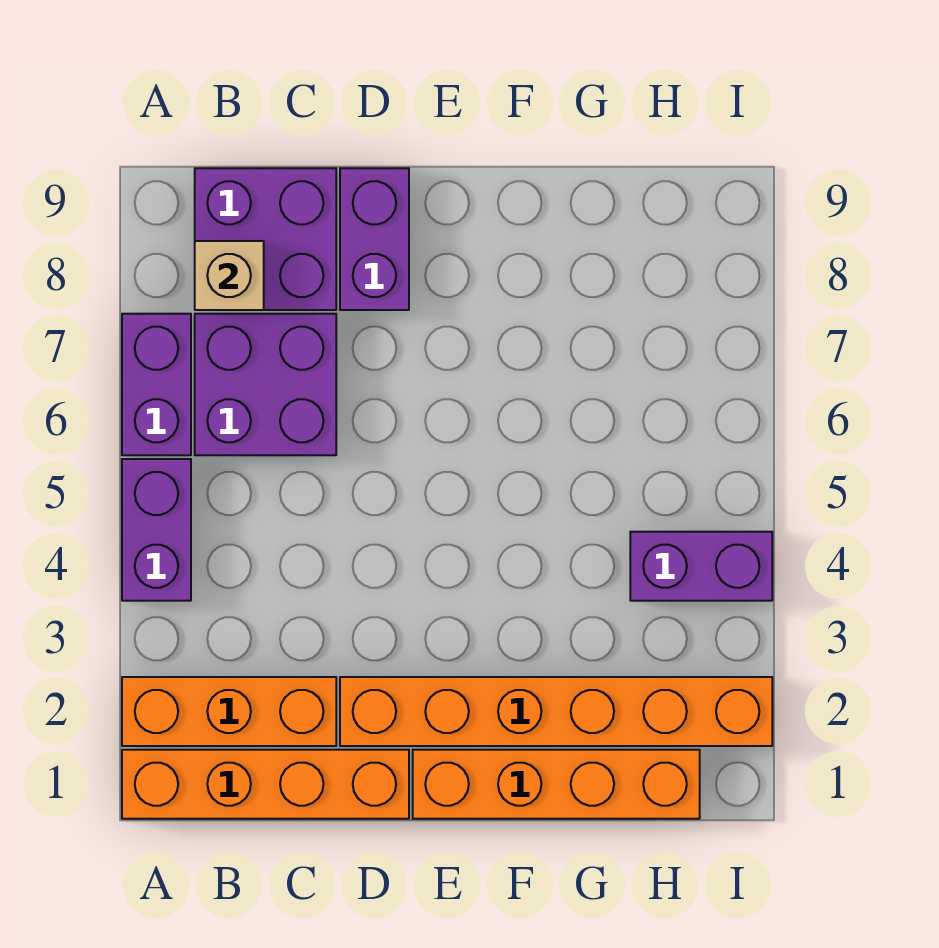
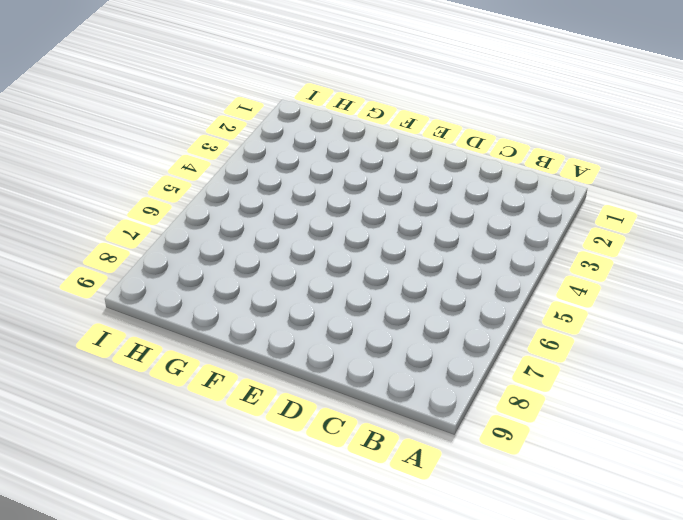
none -> orange brick A1:D1 level 1
none -> orange brick A2:C2 level 1

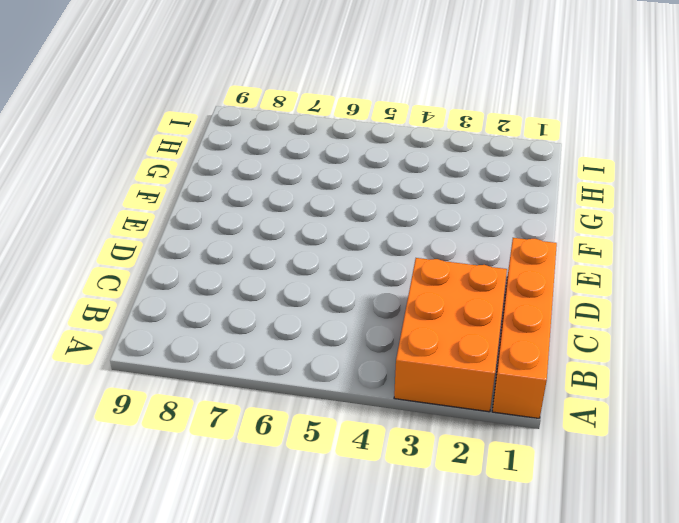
orange brick A2:C3 level 1 -> orange brick A2:C2 level 1
none -> purple brick A4:A5 level 1
none -> purple brick A6:A7 level 1

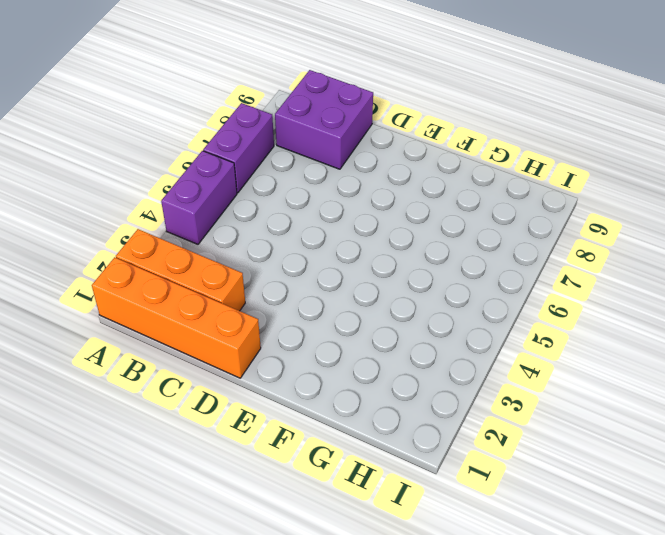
none -> purple brick B6:C7 level 1
none -> orange brick D2:I2 level 1

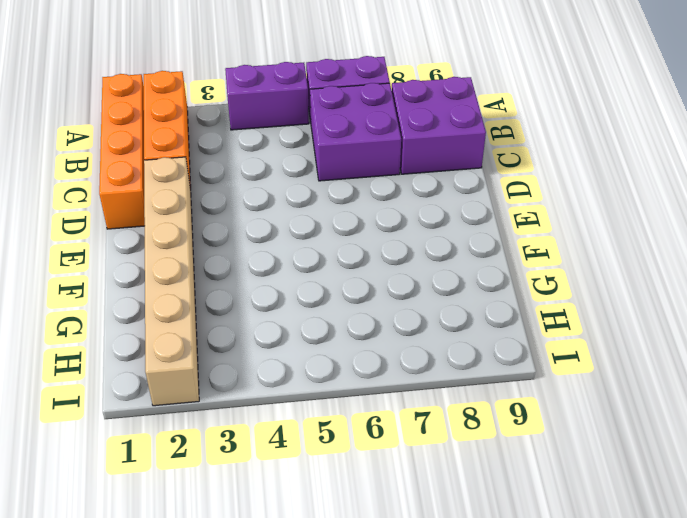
tan brick D2:I2 level 1 -> orange brick D2:I2 level 1
none -> purple brick D8:D9 level 1
none -> orange brick E1:H1 level 1

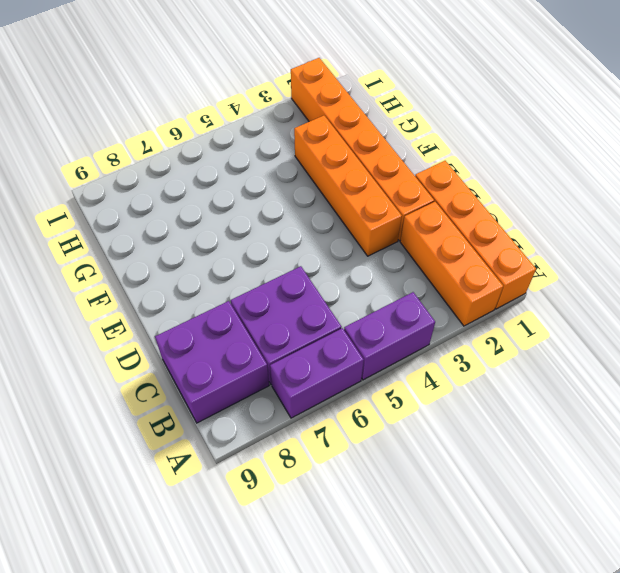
orange brick D3:G3 level 1 -> orange brick E1:H1 level 1
none -> purple brick D8:D9 level 1
none -> purple brick H4:I4 level 1

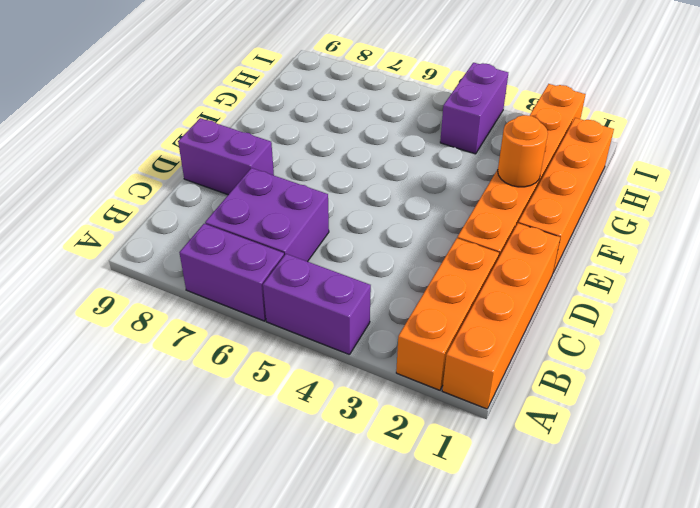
orange round brick F2 level 2 -> none
none -> purple brick B8:C9 level 1
none -> tan brick B8 level 2

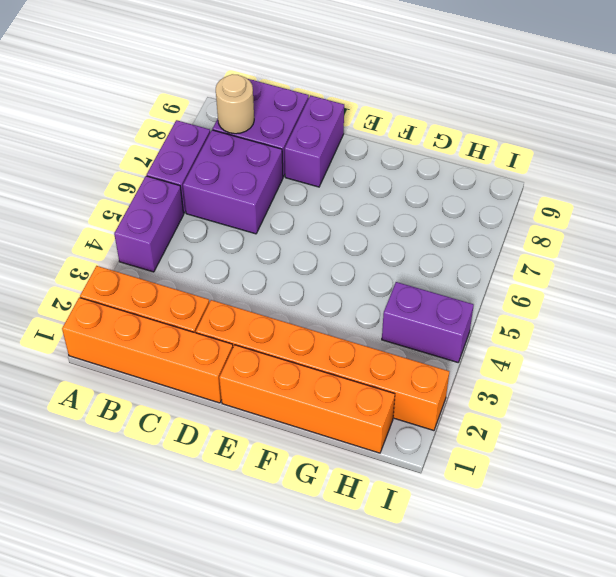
tan round brick B8 level 2 -> tan brick B8 level 2

